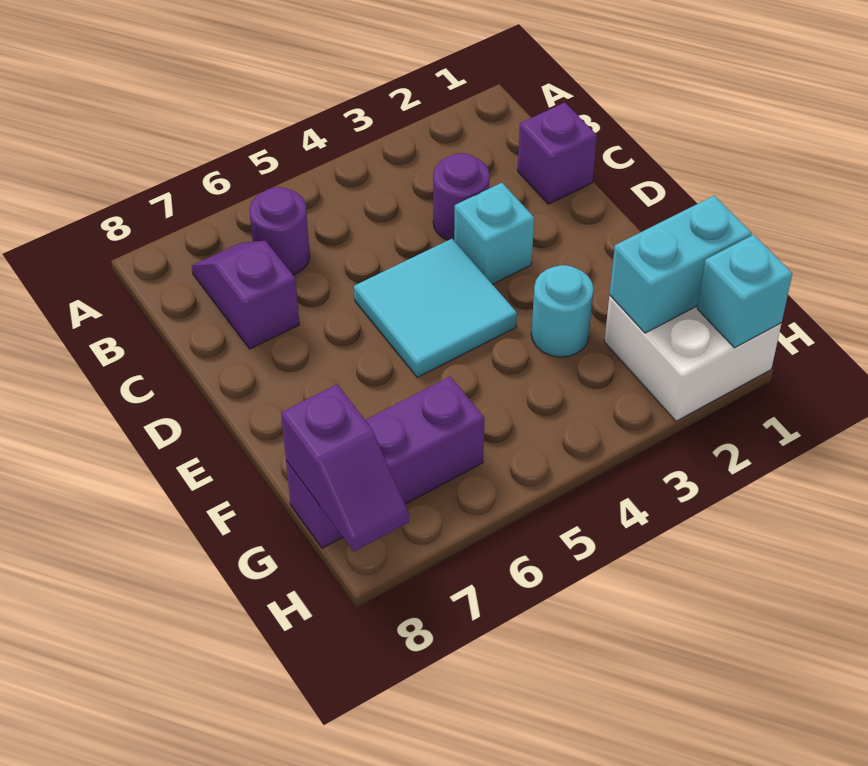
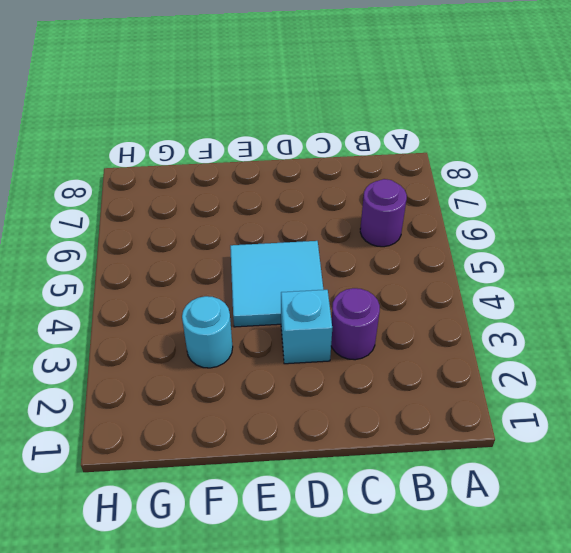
none -> purple slope B7:C7 level 1 top C
none -> purple brick C1 level 1
none -> white brick G1:H2 level 1

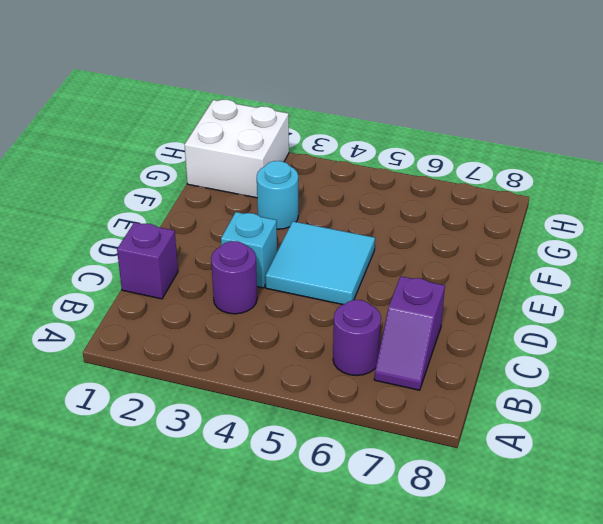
none -> purple brick G6:G8 level 1
none -> cyan brick G1:G2 level 2
none -> purple slope G8:H8 level 2 top G

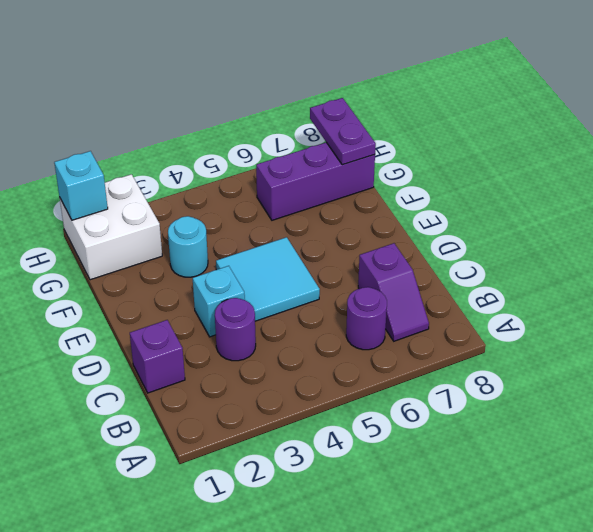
purple plate G8:H8 level 2 -> purple slope G8:H8 level 2 top G
none -> cyan brick G1:G2 level 2

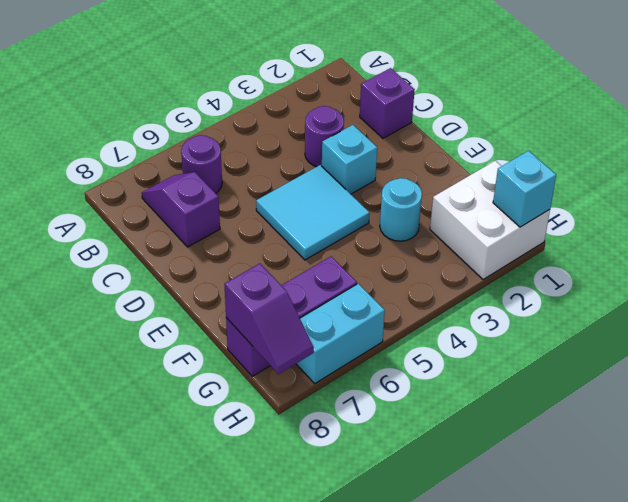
cyan brick H6:H7 level 1 -> cyan brick G1:G2 level 2

